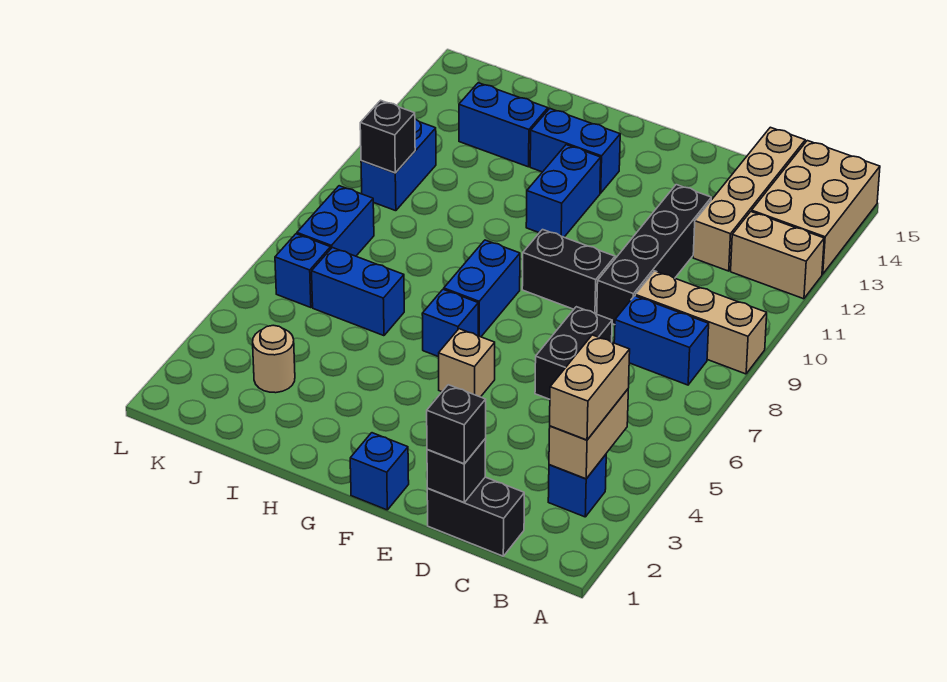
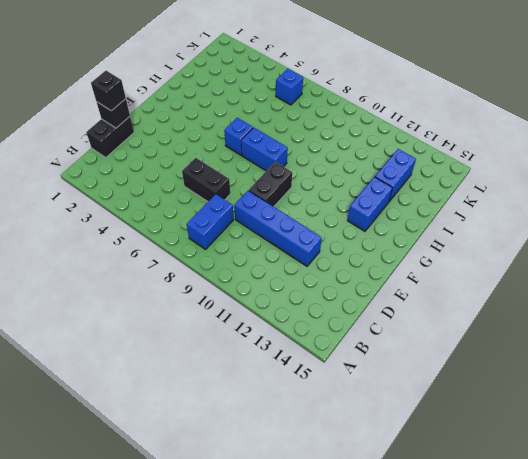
blue brick D9:D12 level 1 -> black brick D9:D12 level 1
none -> tan brick A9:C9 level 1
none -> tan brick A12:B12 level 1
none -> tan brick A13:B15 level 1

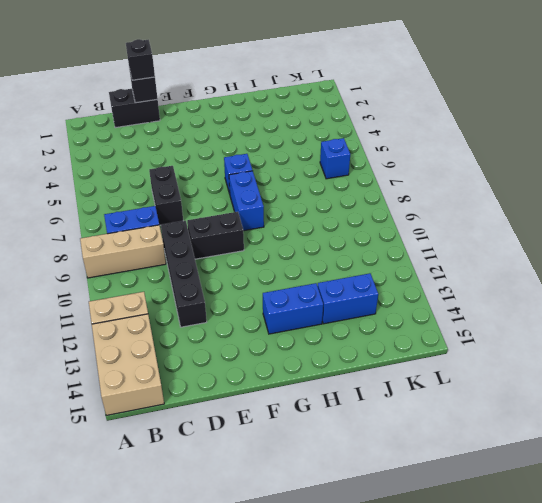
none -> blue brick B3 level 1
none -> tan brick C12:C15 level 1
none -> blue brick F1 level 1

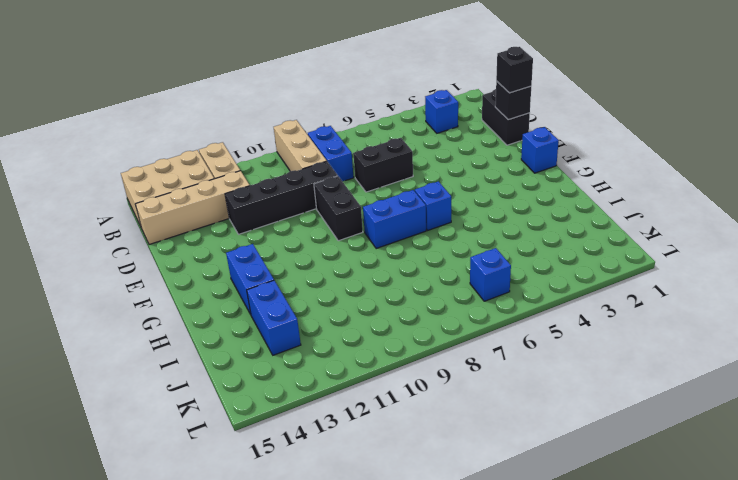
none -> tan brick F5 level 1
none -> blue brick G11:G12 level 1
none -> blue brick I6:J6 level 1

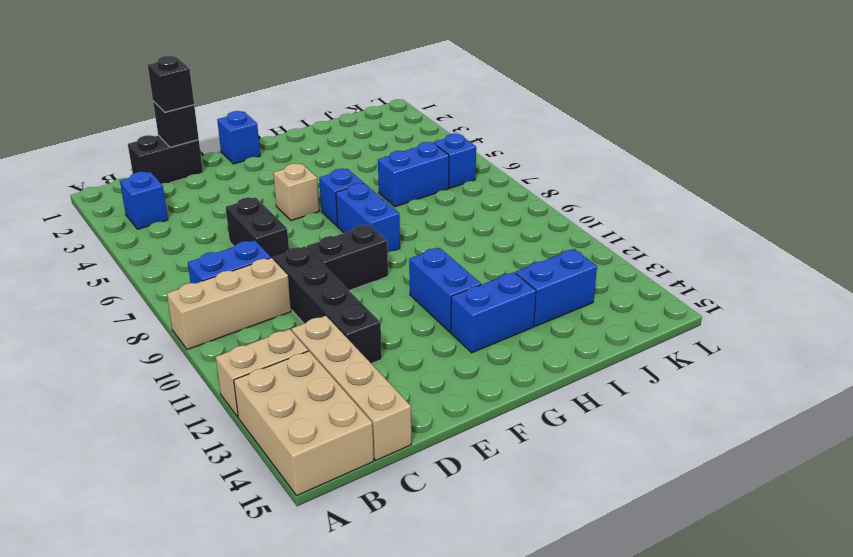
none -> tan round brick J3 level 1
none -> blue brick K7:K8 level 1
none -> blue brick K10:K11 level 1

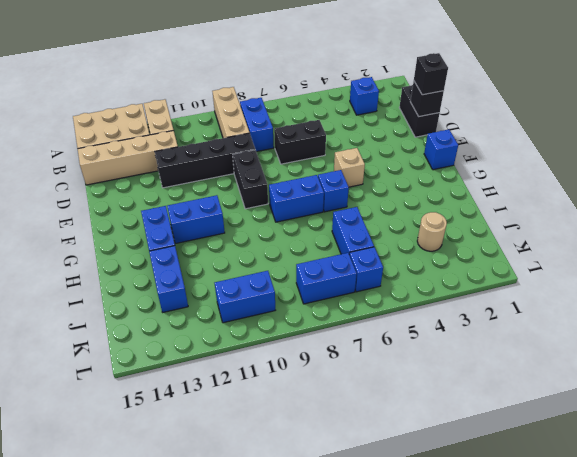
none -> tan brick B3:B4 level 2
none -> black brick K10 level 2
none -> tan brick B3:B4 level 3

